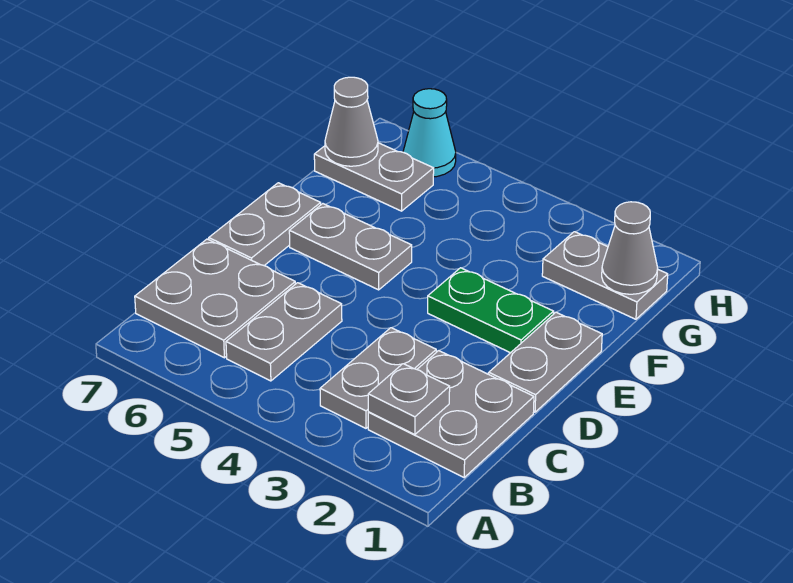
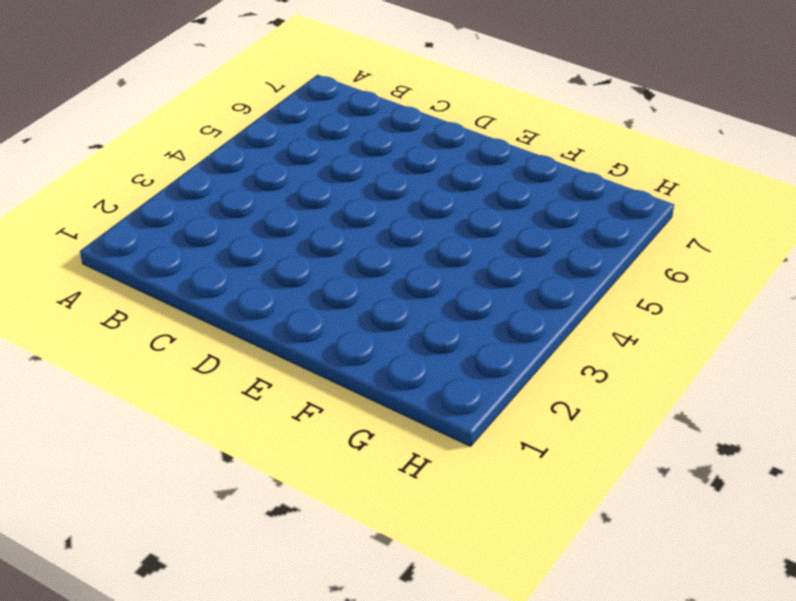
none -> grey plate B1:C2 level 1
none -> grey plate B3:C3 level 1
none -> grey plate B5:C5 level 1

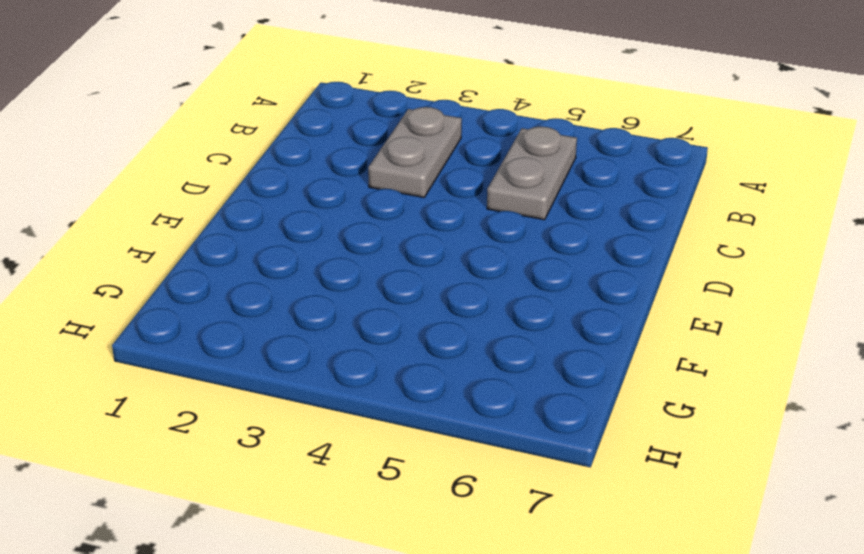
none -> grey plate B1:C2 level 1
none -> grey plate B6:C7 level 1
none -> grey plate D1:E1 level 1

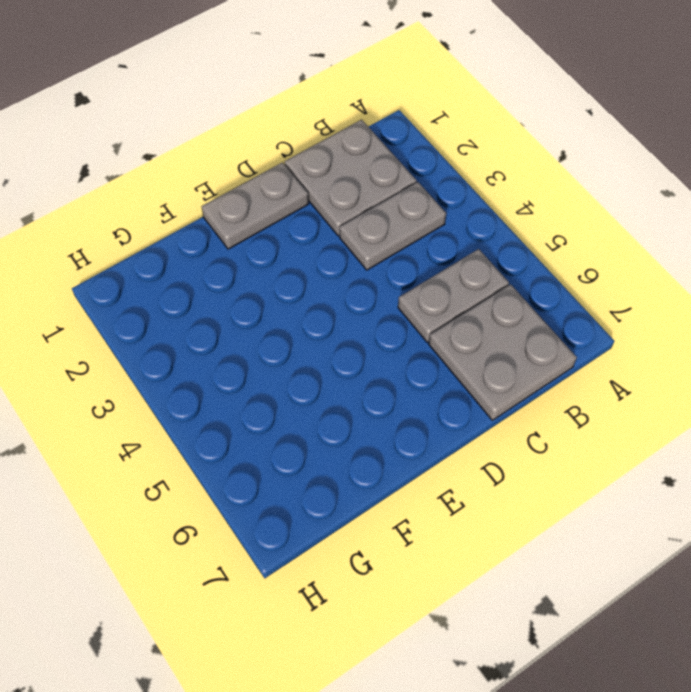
none -> grey plate D7:E7 level 1
none -> green plate E2:E3 level 1
none -> grey plate E5:E6 level 1

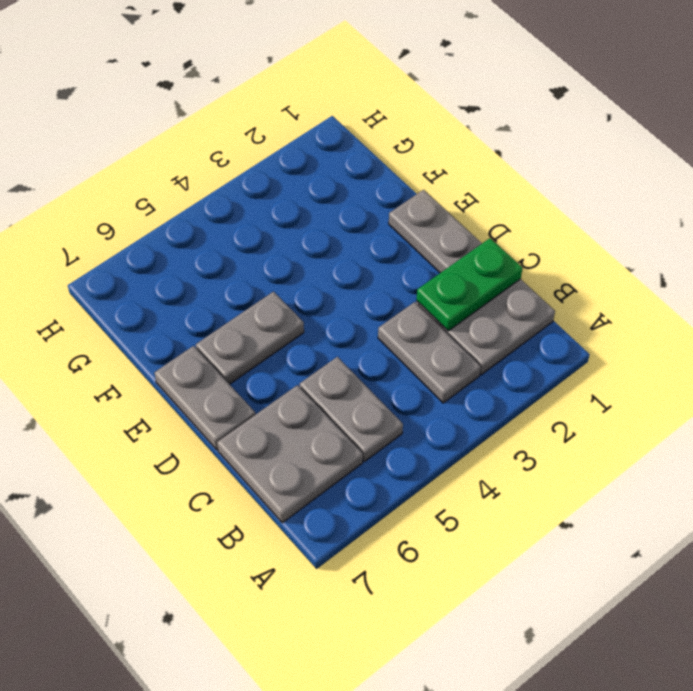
green plate C1:C2 level 2 -> green plate E2:E3 level 1
none -> grey plate G1:G2 level 1
none -> grey plate G6:G7 level 1
none -> cyan cone H6 level 1

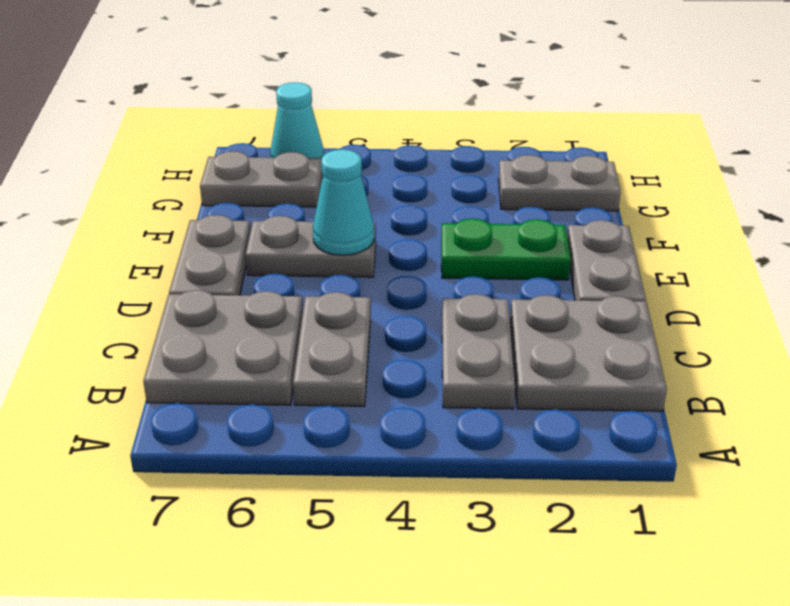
cyan cone E5 level 2 -> none
none -> grey plate B2 level 2
none -> grey cone G1 level 2
none -> grey cone G7 level 2

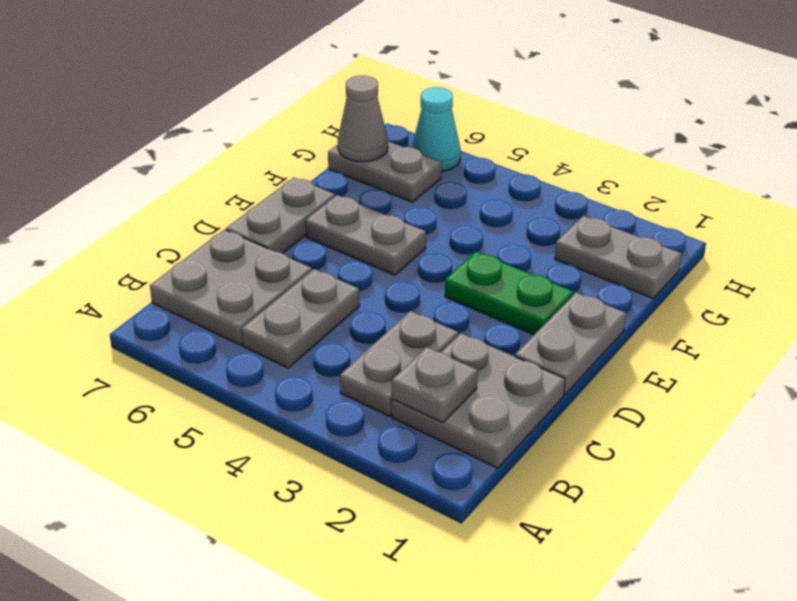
none -> grey cone G1 level 2

